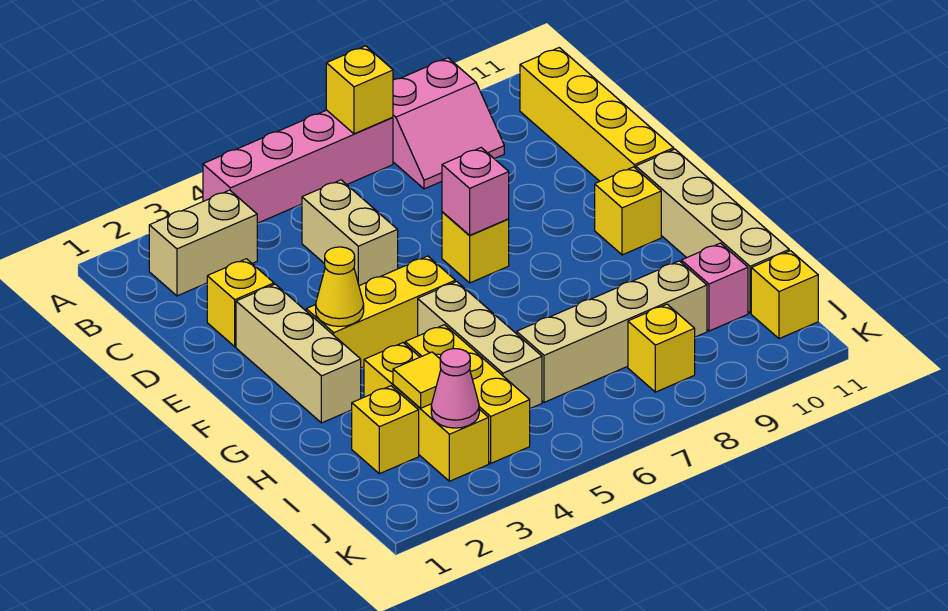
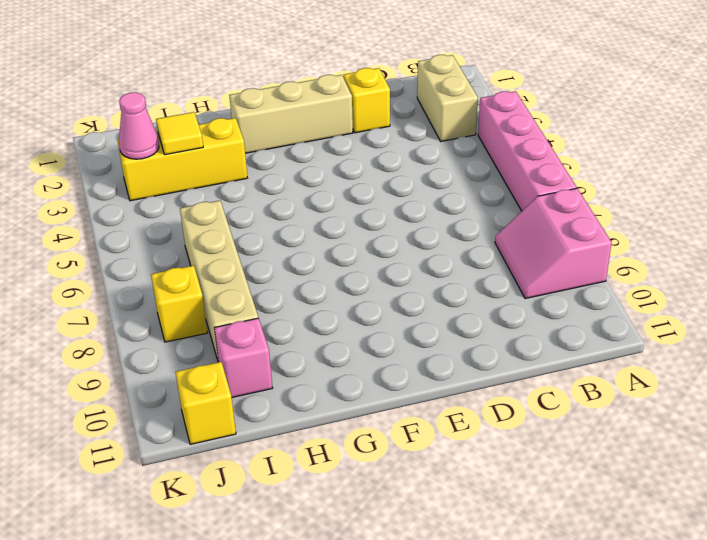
none -> yellow brick B11:E11 level 1
none -> tan brick C5:D5 level 1
none -> yellow brick E7 level 1

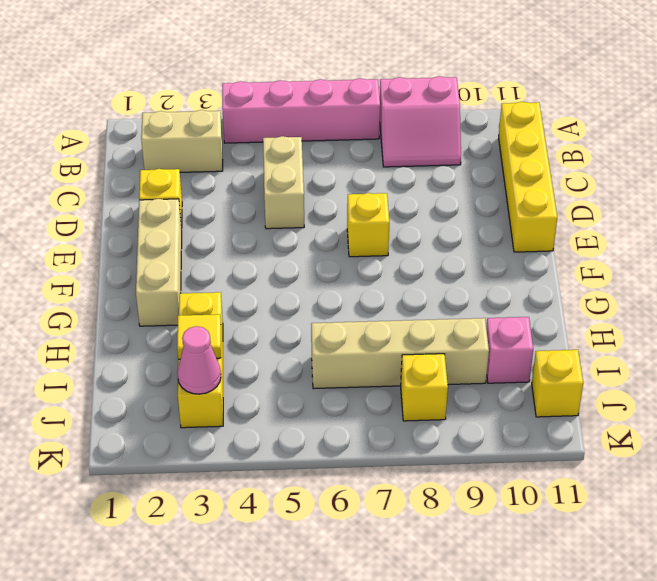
none -> yellow brick F3:F5 level 1
none -> yellow brick F10 level 1
none -> tan brick F11:I11 level 1

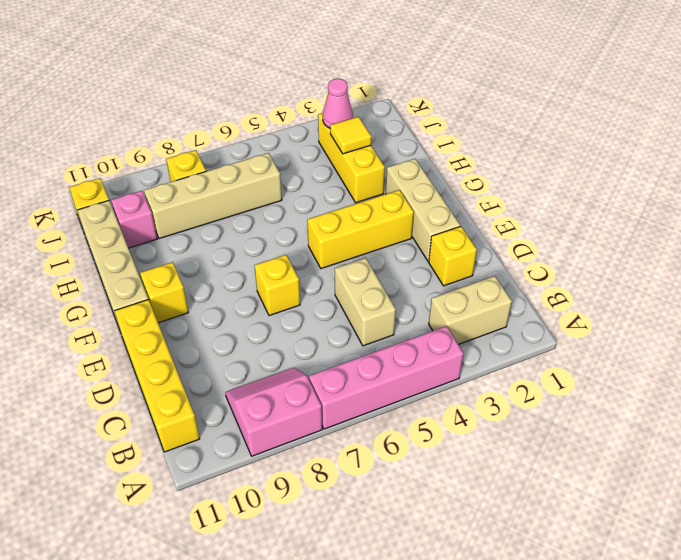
none -> tan brick G5:I5 level 1
none -> yellow brick H4:J4 level 1
none -> yellow brick I2 level 1

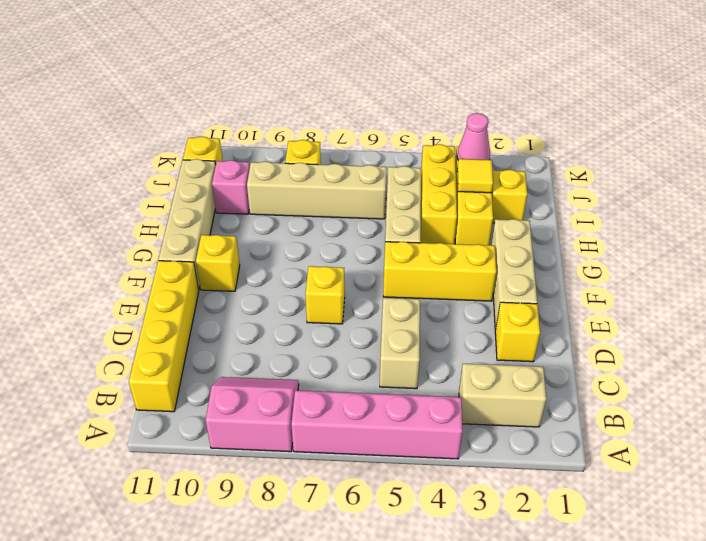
none -> yellow brick A7 level 2
none -> pink brick E7 level 2
none -> yellow cone F3 level 2

